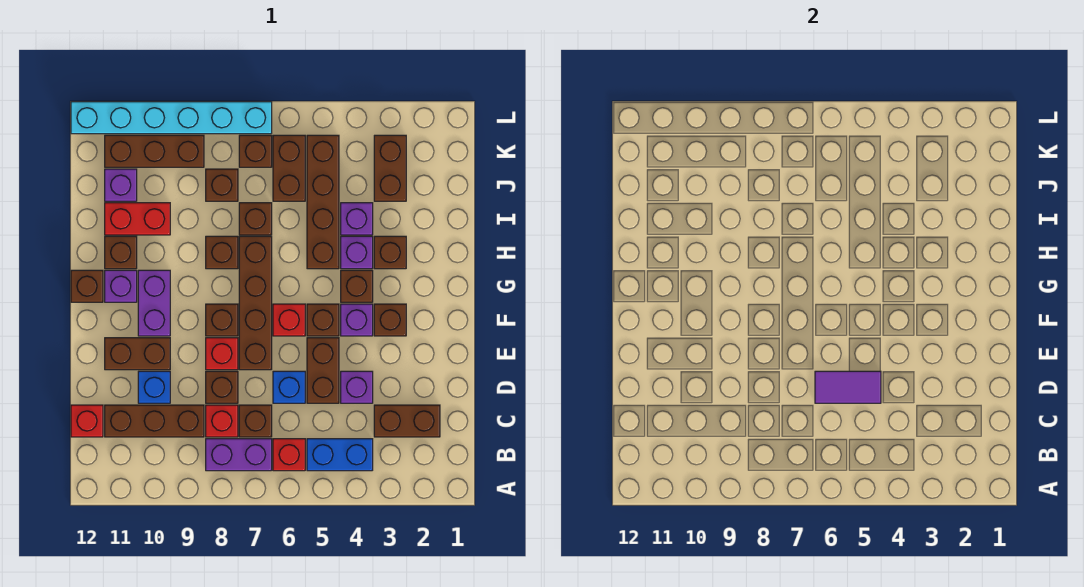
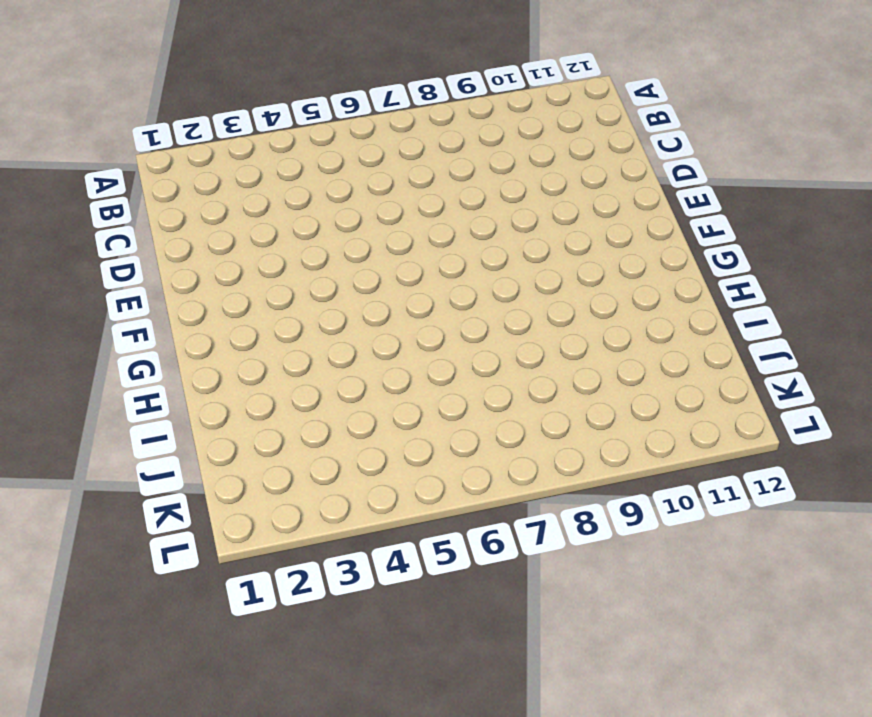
none -> blue brick B4:B5 level 1
none -> red brick B6 level 1
none -> purple brick B7:B8 level 1
none -> brown brick C2:C3 level 1

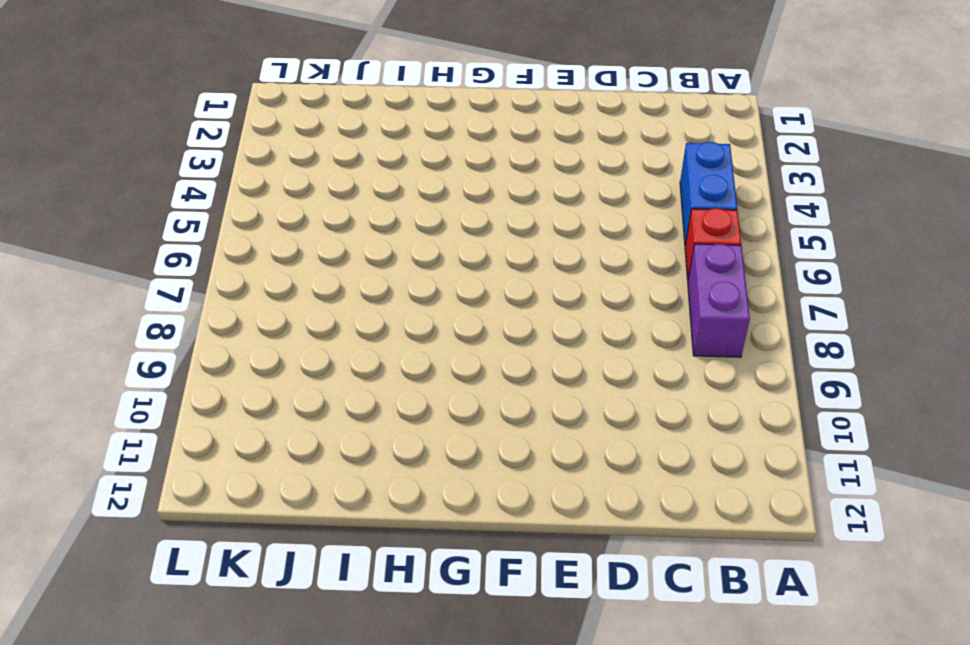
none -> brown brick C2:C3 level 1
none -> brown brick C7 level 1
none -> red brick C8 level 1
none -> brown brick C9:C11 level 1

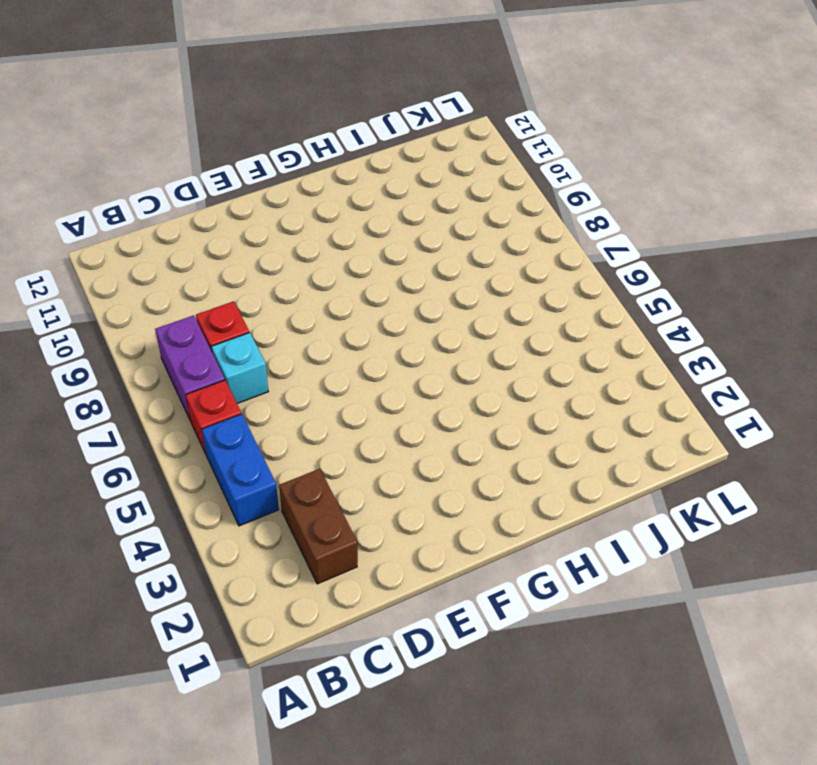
cyan brick C7 level 1 -> brown brick C7 level 1
none -> brown brick C9:C11 level 1
none -> red brick C12 level 1
none -> purple brick D4 level 1
none -> brown brick D5:E5 level 1

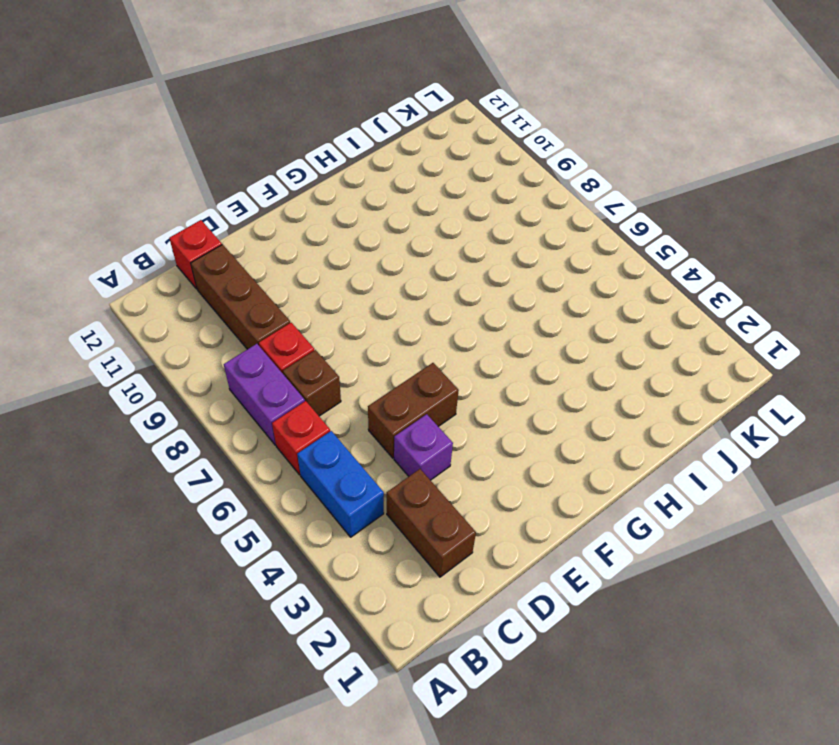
none -> blue brick D6 level 1
none -> brown brick D8 level 1
none -> blue brick D10 level 1
none -> brown brick E7:H7 level 1

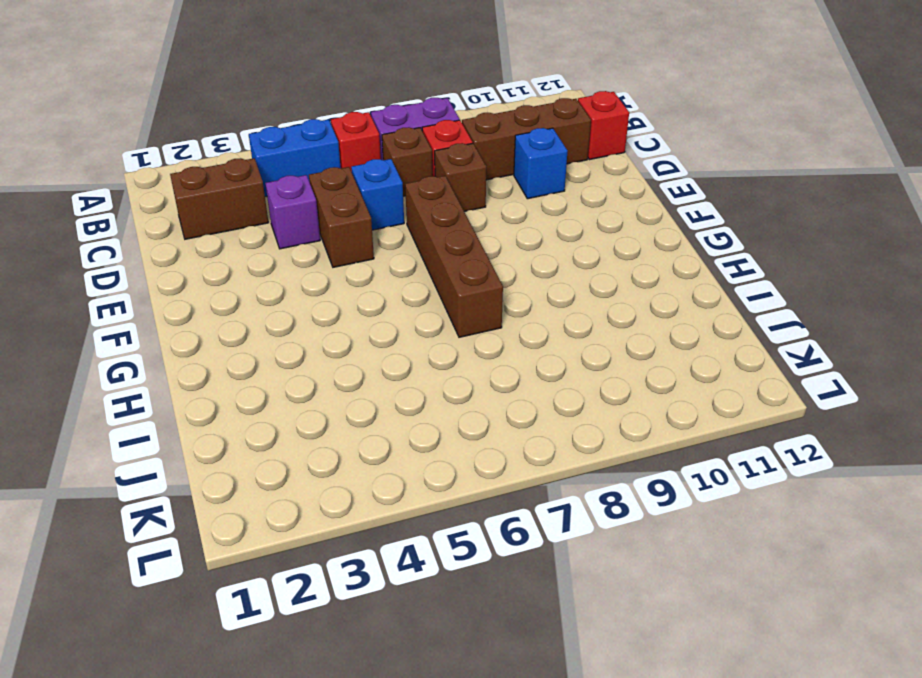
none -> red brick E8 level 1
none -> brown brick E10:E11 level 1
none -> brown brick F3 level 1
none -> purple brick F4 level 1

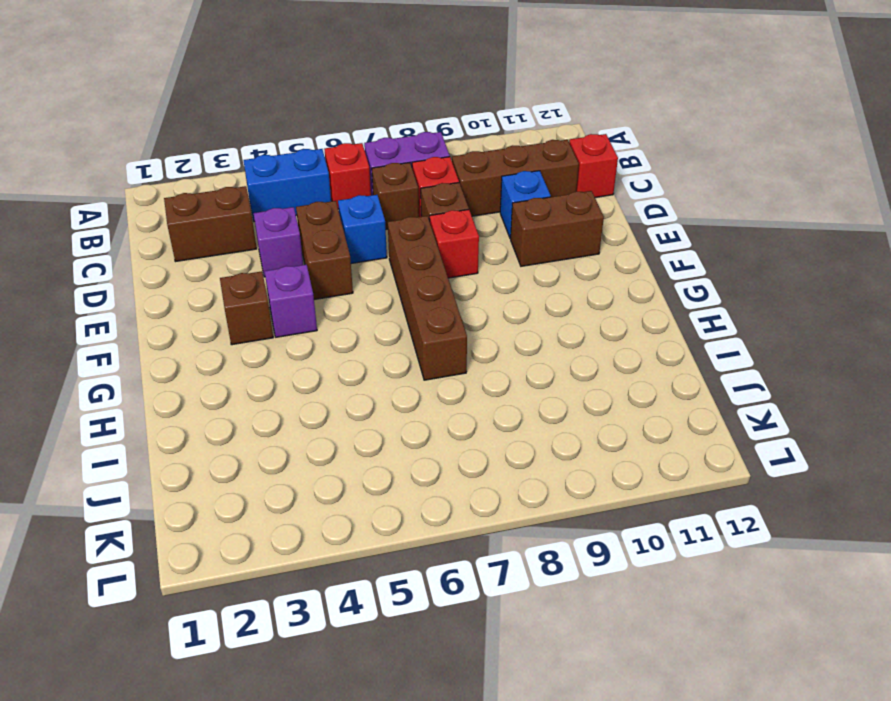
none -> brown brick F5 level 1
none -> red brick F6 level 1
none -> brown brick F8 level 1
none -> purple brick F10:G10 level 1

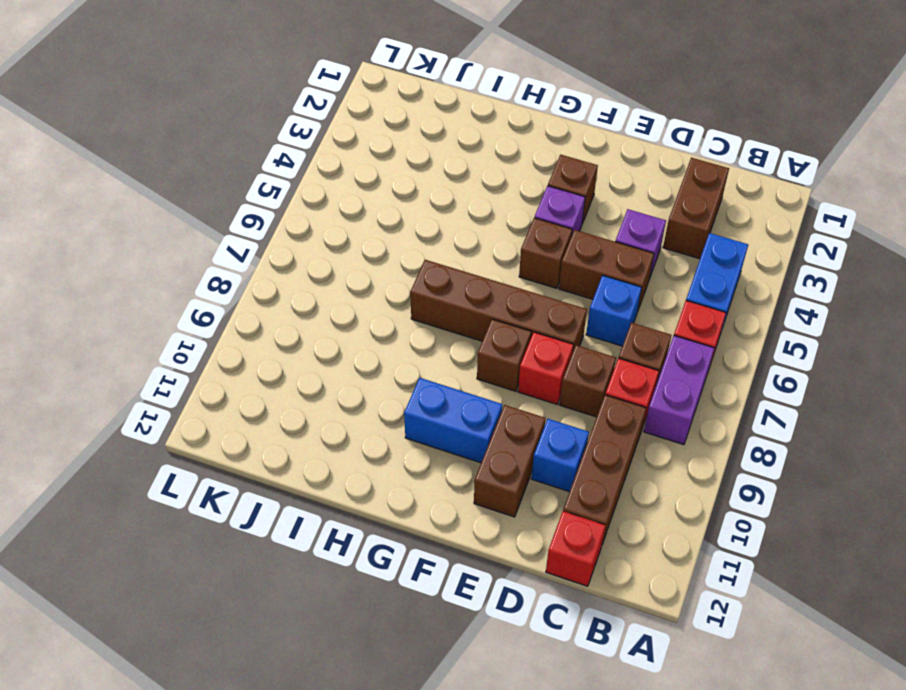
blue brick F10:G10 level 1 -> purple brick F10:G10 level 1
none -> red brick F6 level 1
none -> brown brick G4 level 1
none -> purple brick G11 level 1
none -> brown brick G12 level 1

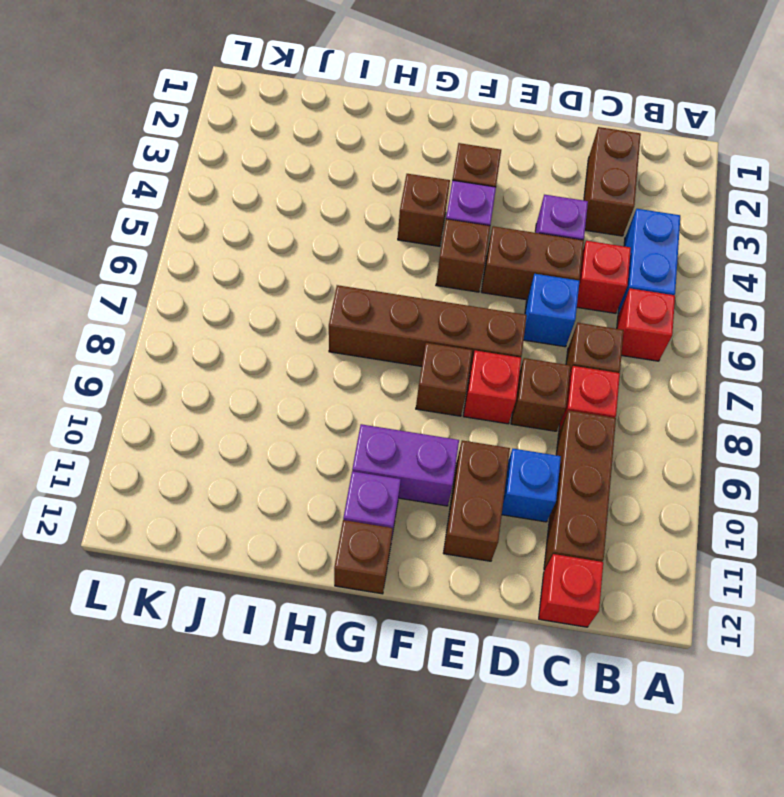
red brick C5 level 1 -> red brick F6 level 1
none -> purple brick B7:B8 level 1
none -> brown brick H3 level 1
none -> purple brick H4 level 1
none -> brown brick H5:K5 level 1

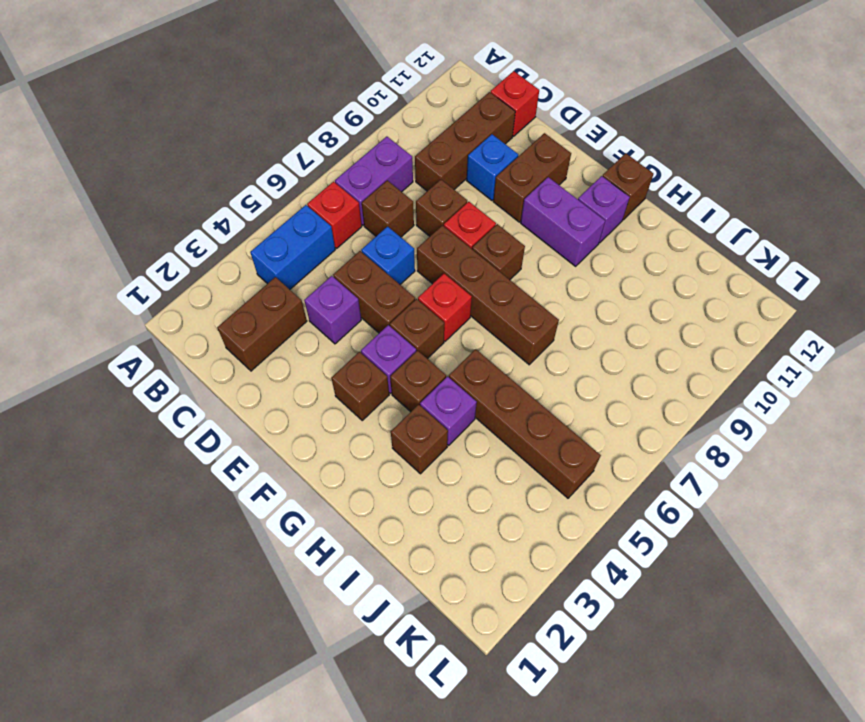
none -> red brick C8 level 1
none -> brown brick H8 level 1
none -> brown brick H11 level 1
none -> purple brick I4 level 1

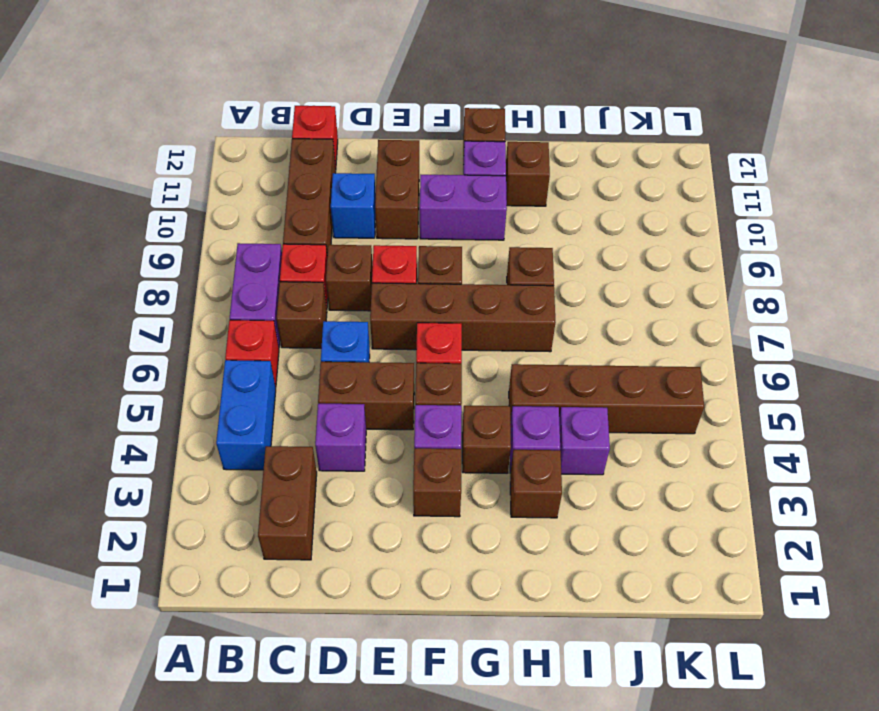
none -> brown brick I7 level 1
none -> red brick I10:I11 level 1
none -> brown brick J3:K3 level 1
none -> brown brick J6:K6 level 1

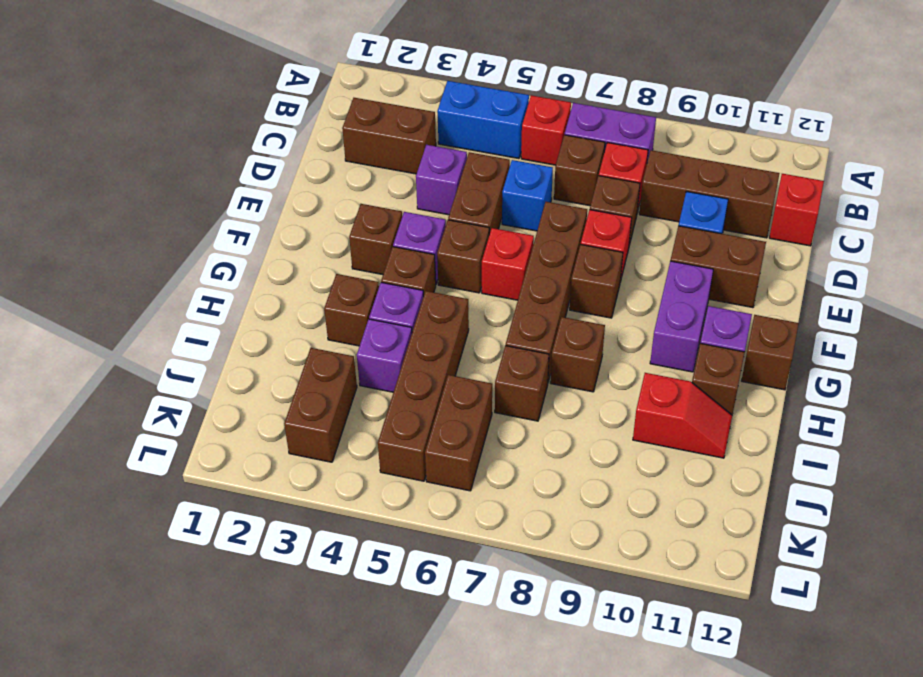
red slope I10:I11 level 1 top 10 -> red brick I10:I11 level 1
none -> brown brick J8 level 1
none -> purple brick J11 level 1
none -> brown brick K7 level 1
none -> brown brick K9:K11 level 1

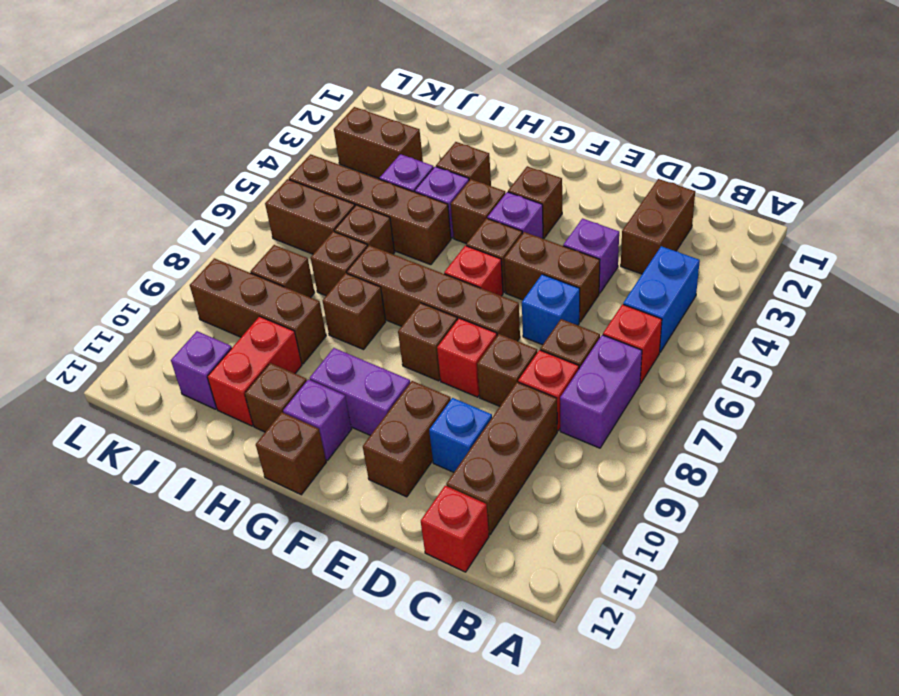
brown brick I6 level 1 -> brown brick K7 level 1
brown brick I9:K9 level 1 -> brown brick K9:K11 level 1
none -> cyan brick L7:L12 level 1
none -> purple tile D5:D6 level 2

